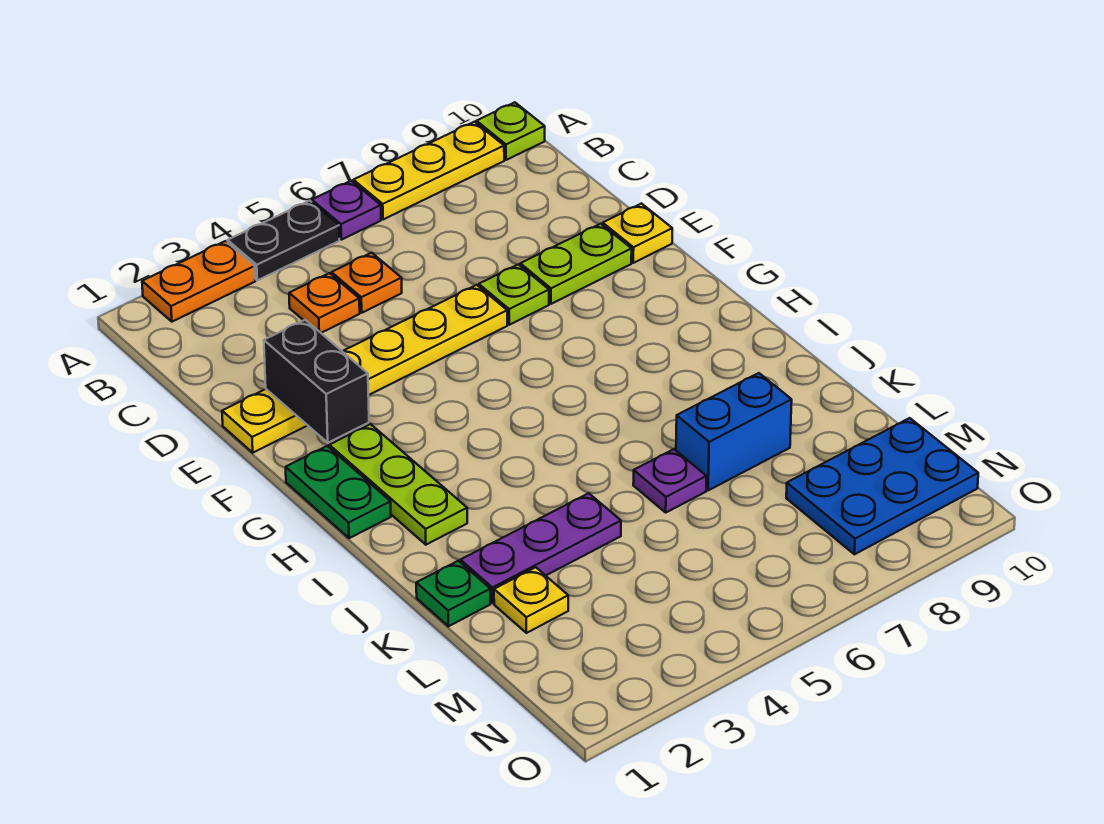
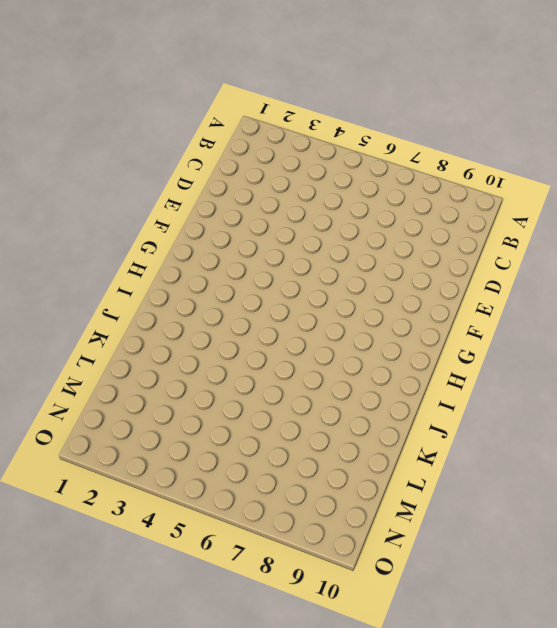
none -> orange plate A2:A3 level 1
none -> black plate A4:A5 level 1
none -> purple plate A6 level 1

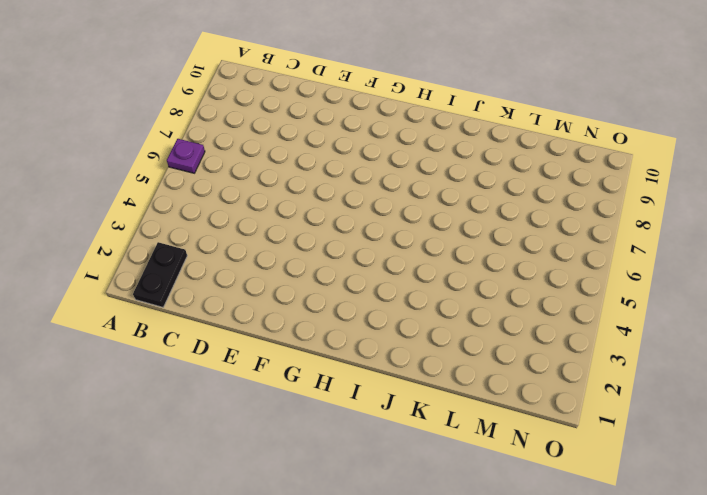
black plate B1:B2 level 1 -> black plate A4:A5 level 1
none -> orange plate A2:A3 level 1
none -> yellow plate A7:A9 level 1
none -> lime plate A10 level 1

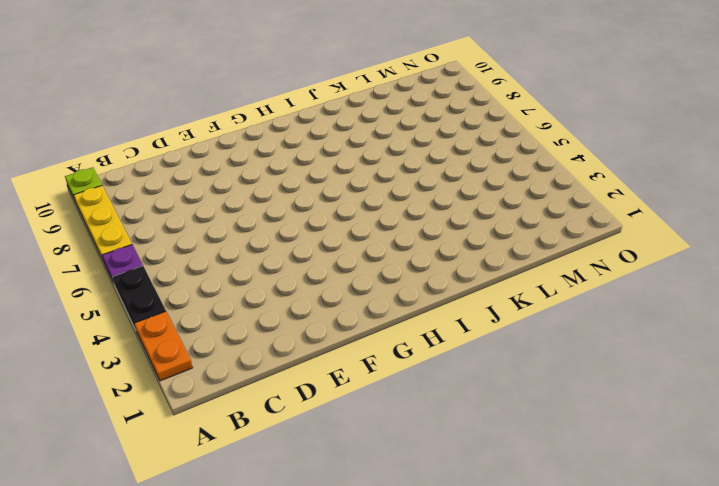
none -> orange plate C4 level 1
none -> orange plate C5 level 1
none -> yellow plate E1:E6 level 1

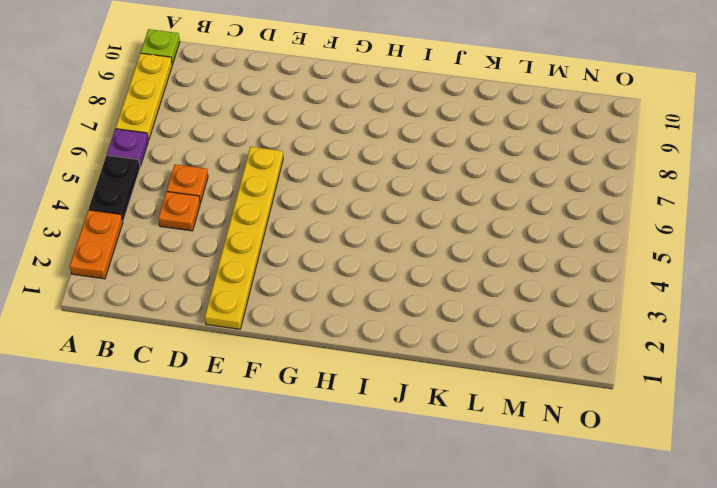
none -> lime plate E7 level 1
none -> lime plate E8:E9 level 1
none -> yellow plate E10 level 1

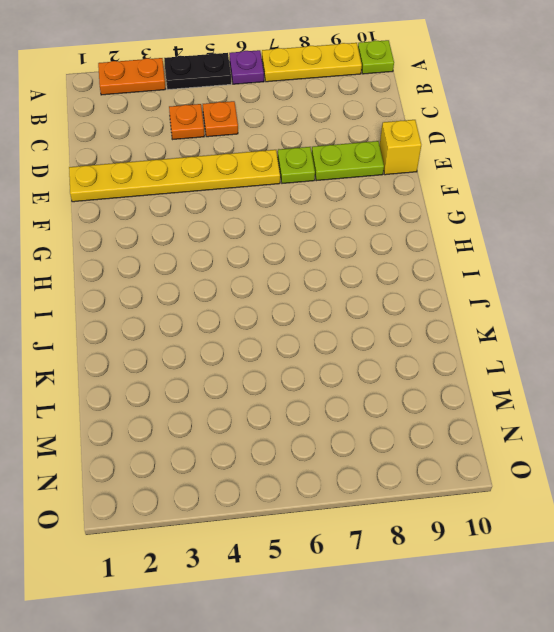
yellow brick E10 level 1 -> yellow plate E10 level 1
none -> green plate G1:H1 level 1
none -> lime plate G2:I2 level 1
none -> green plate K1 level 1

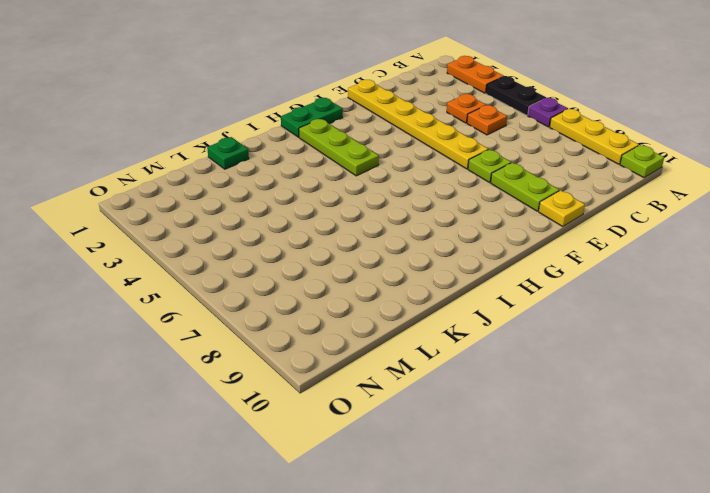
lime plate H2:H4 level 1 -> lime plate G2:I2 level 1
none -> purple plate K2:K4 level 1
none -> purple plate K6 level 1
none -> blue brick K7:K8 level 1

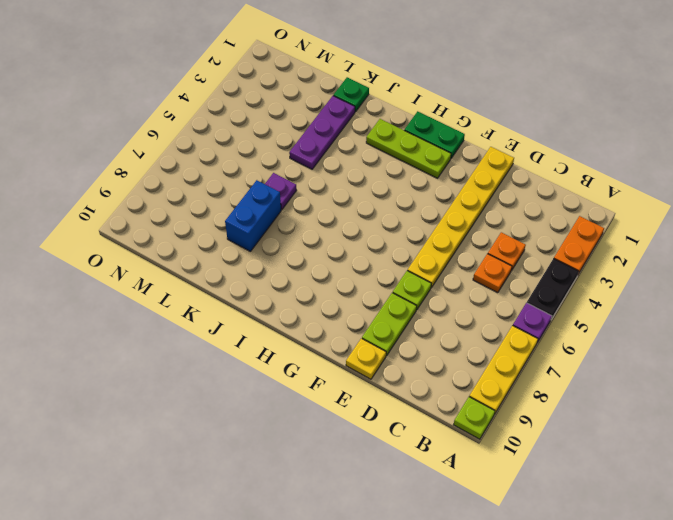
none -> yellow plate L2 level 1
none -> blue plate M8:N10 level 1
none -> black brick E2:F2 level 2

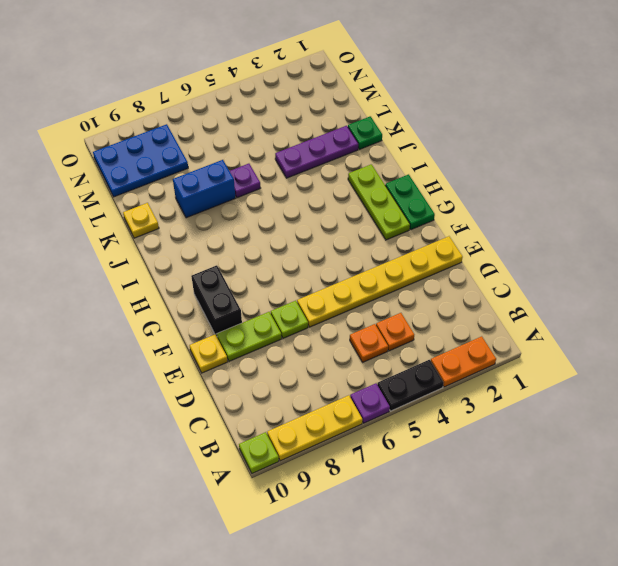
black brick F9:G9 level 1 -> black brick E2:F2 level 2
yellow plate K10 level 1 -> yellow plate L2 level 1

